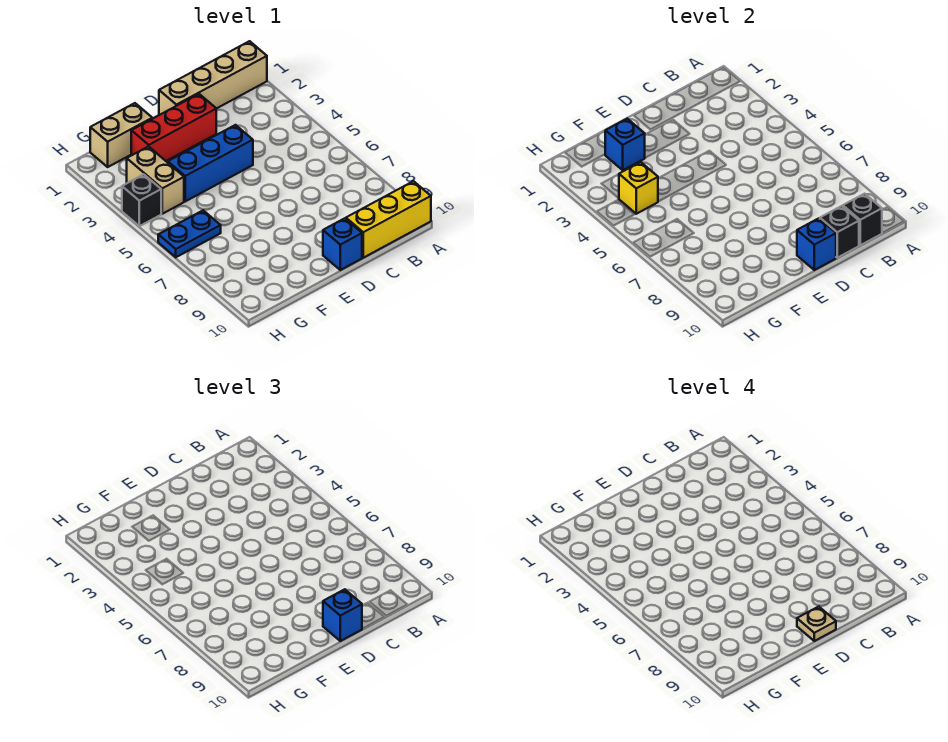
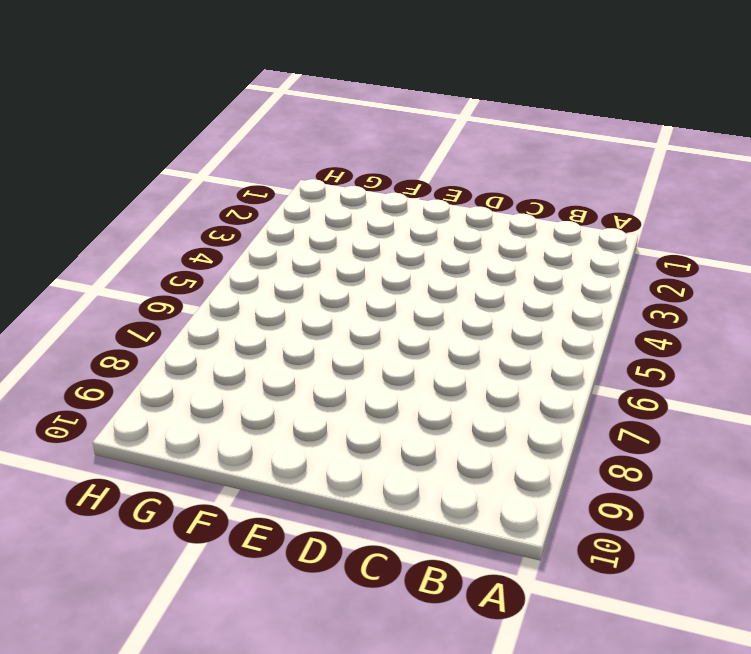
none -> tan brick A1:D1 level 1
none -> yellow brick A10:C10 level 1
none -> red brick D2:F2 level 1

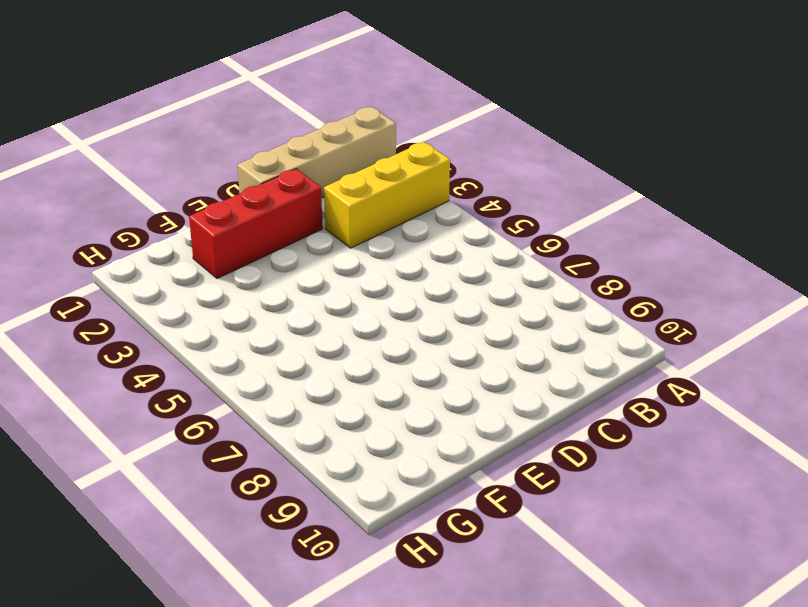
yellow brick A3:C3 level 1 -> yellow brick A10:C10 level 1
none -> blue brick D4:F4 level 1
none -> blue brick D10 level 1
none -> tan brick F1:G1 level 1

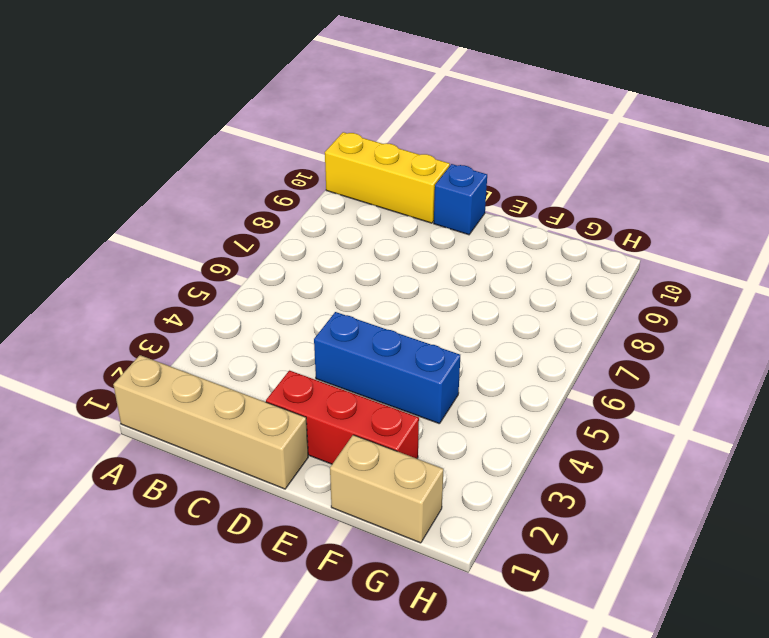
none -> tan brick G3:G4 level 1
none -> blue plate G6:H6 level 1
none -> black brick H4 level 1

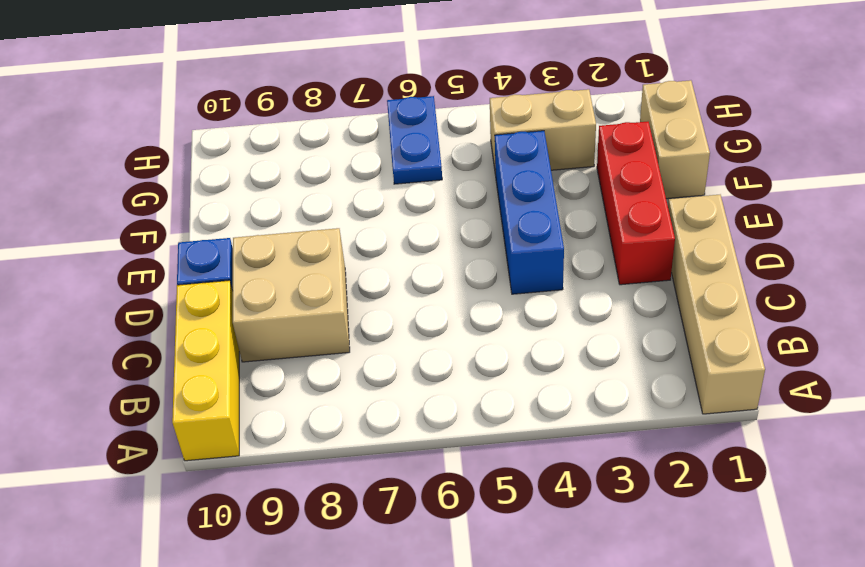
tan brick C8:D9 level 1 -> none
none -> black brick H4 level 1
none -> black brick B10 level 2
none -> black brick C10 level 2

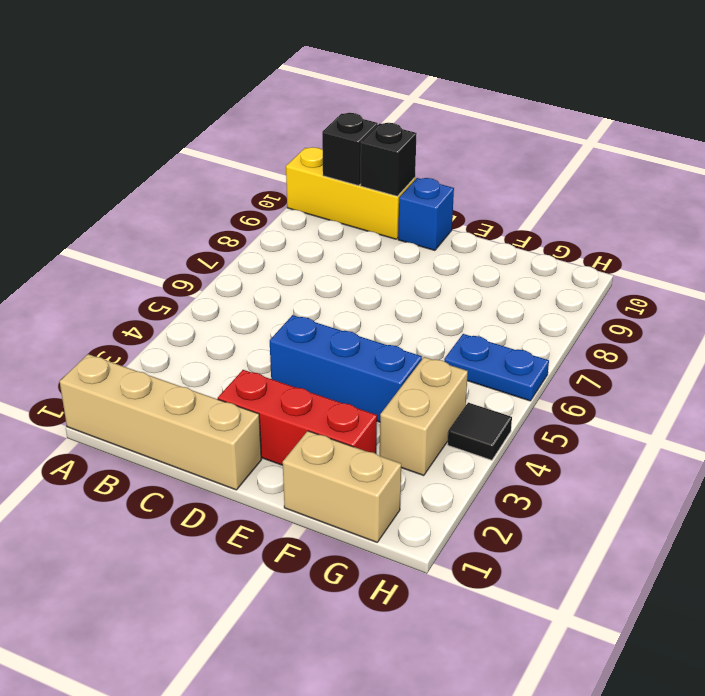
black tile H4 level 1 -> black brick H4 level 1
none -> blue brick D10 level 2
none -> blue brick F2 level 2
none -> yellow brick G4 level 2

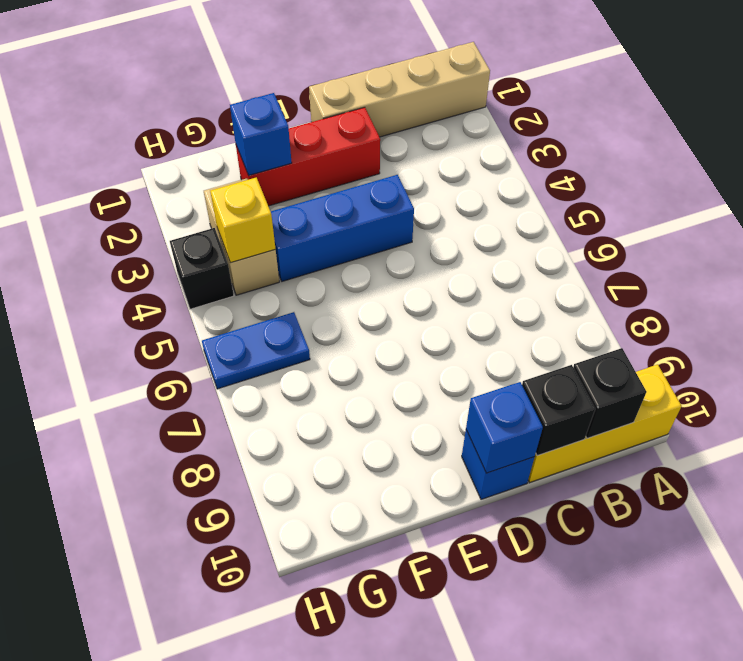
none -> tan brick F1:G1 level 1
none -> blue brick D10 level 3
none -> tan plate D10 level 4

